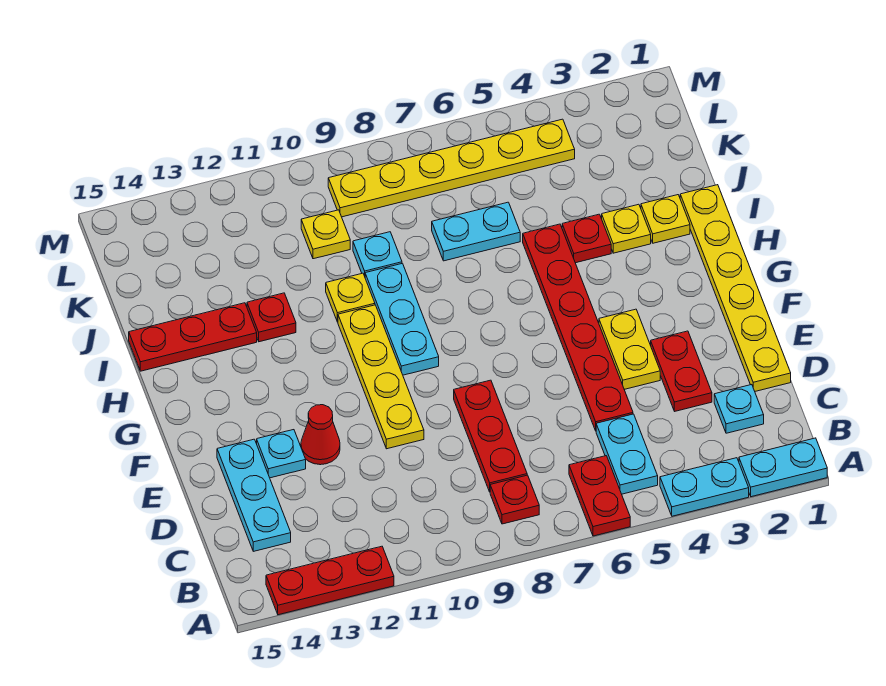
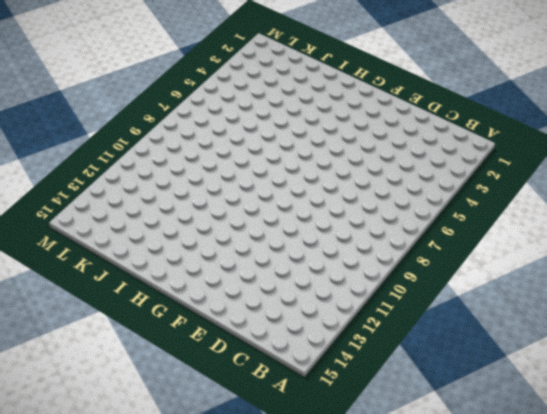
none -> cyan plate A1:A2 level 1
none -> cyan plate A3:A4 level 1
none -> red plate A6:B6 level 1

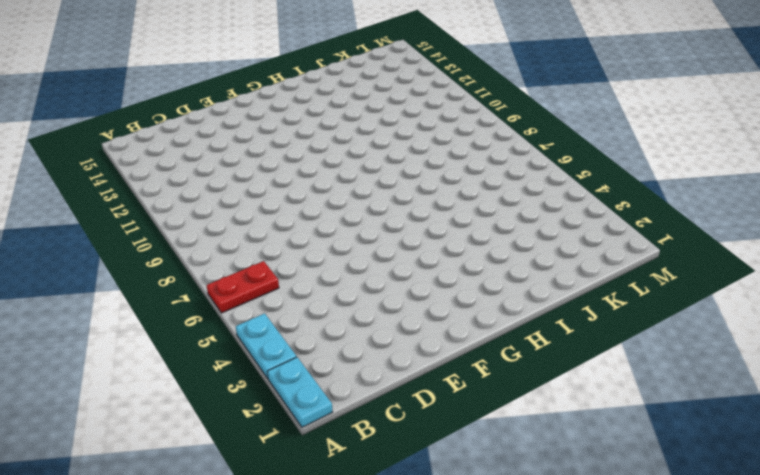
none -> red plate A12:A14 level 1
none -> cyan plate B5:C5 level 1
none -> red plate B8 level 1

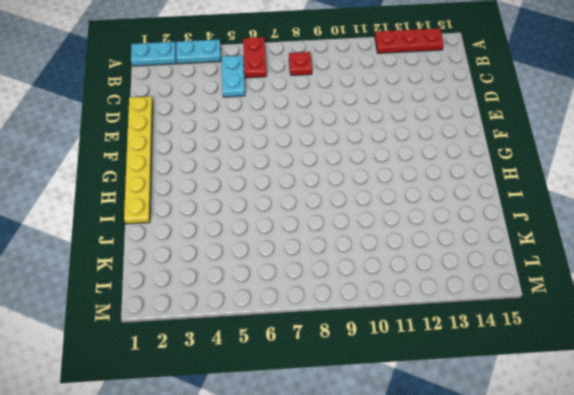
none -> cyan plate C2 level 1
none -> red plate C8:E8 level 1
none -> cyan plate C14:E14 level 1

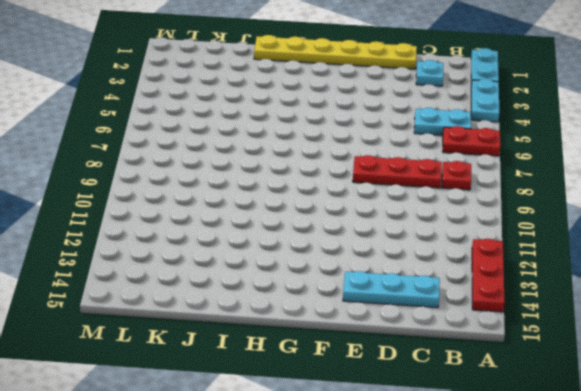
none -> red plate D3:E3 level 1
none -> red plate D5:I5 level 1
none -> yellow plate E4:F4 level 1

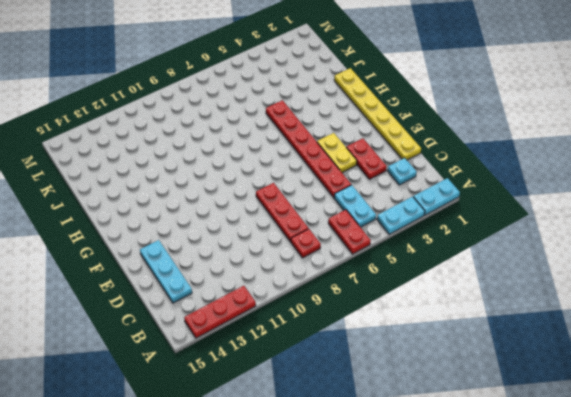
none -> yellow plate E10:H10 level 1
none -> red cone E12 level 1
none -> cyan plate E13 level 1

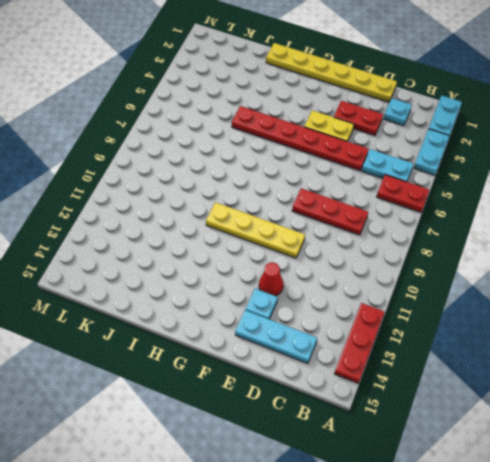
none -> red plate B8 level 1
none -> cyan plate G9:I9 level 1
none -> yellow plate I2 level 1

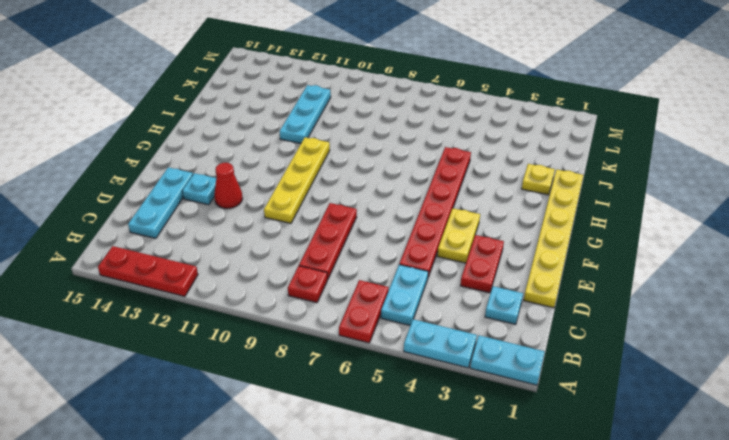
cyan plate I11:K11 level 1 -> cyan plate G9:I9 level 1
none -> yellow plate I3 level 1
none -> red plate I4 level 1
none -> yellow plate I10 level 1

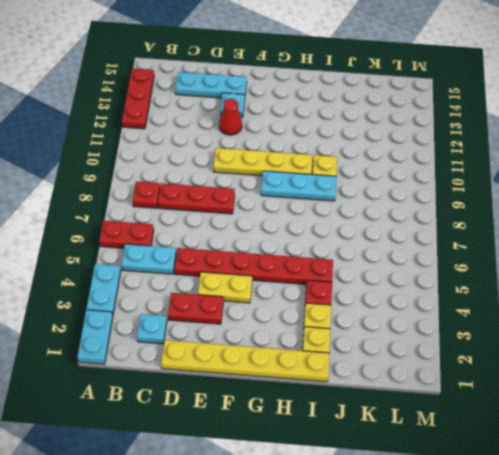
none -> red plate I12 level 1
none -> red plate I13:I15 level 1
none -> cyan plate J6:J7 level 1

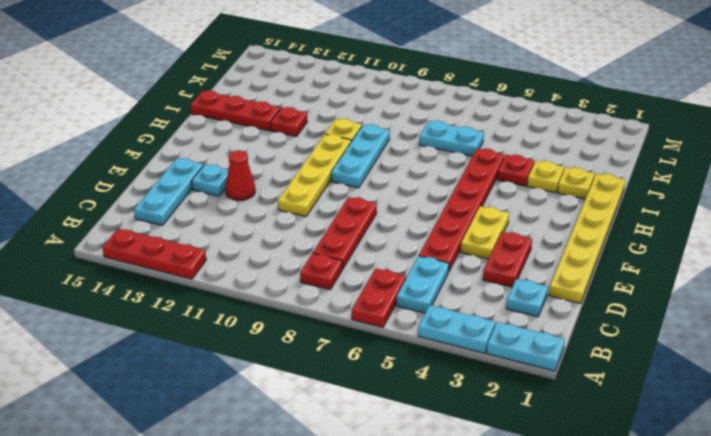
none -> cyan plate J9 level 1
none -> yellow plate K10 level 1
none -> yellow plate L4:L9 level 1

